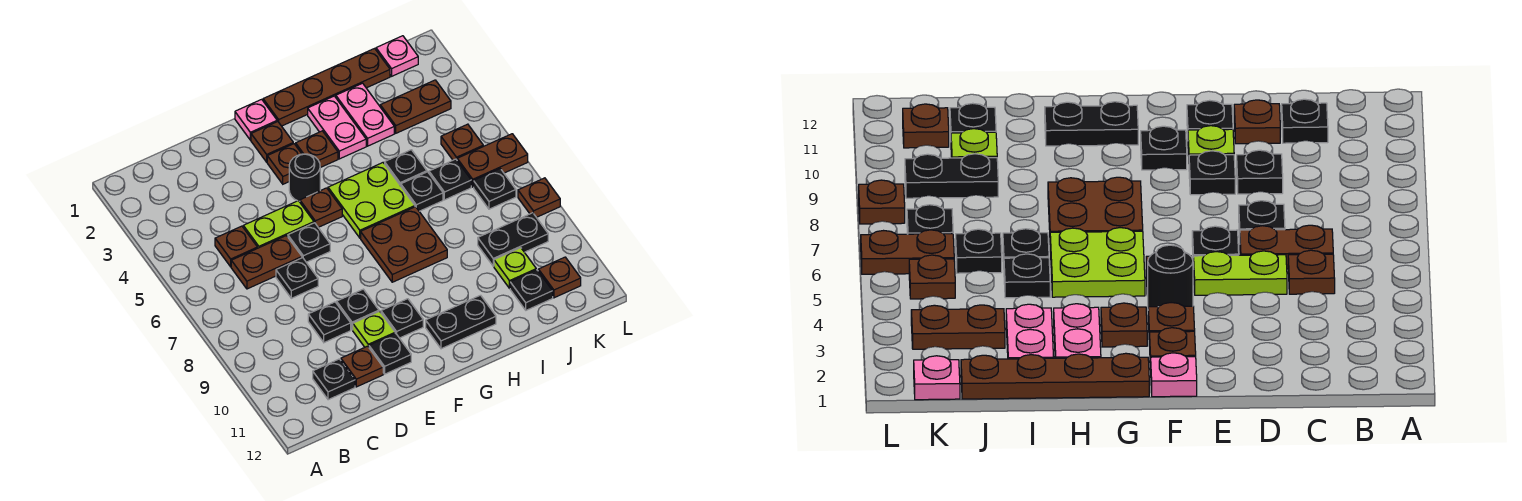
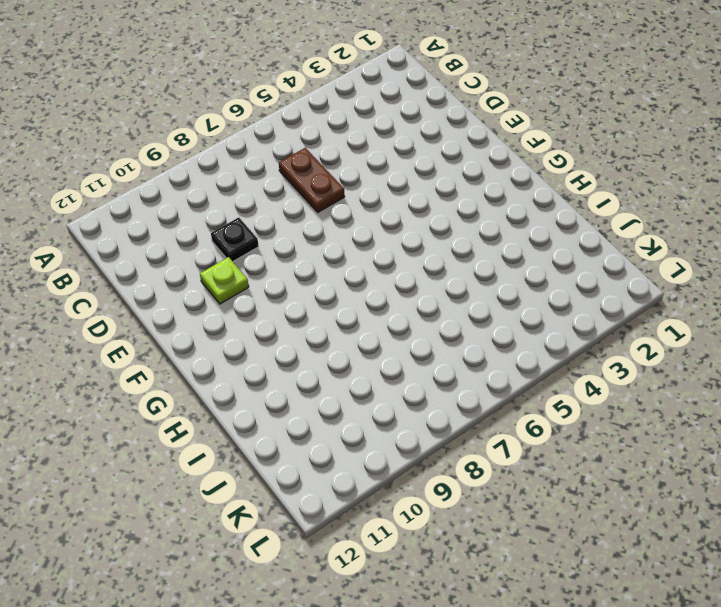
none -> brown plate C5 level 1
none -> black plate C11 level 1
none -> lime plate D5:E5 level 1
none -> black plate D7 level 1

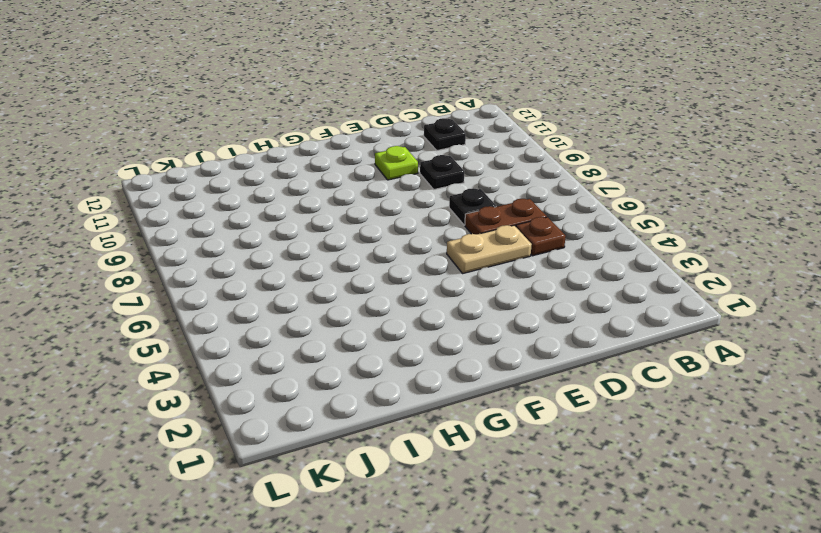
tan plate D5:E5 level 1 -> lime plate D5:E5 level 1
none -> brown plate D11 level 1
none -> black plate E6 level 1
none -> black plate E9 level 1
none -> black plate E11 level 1

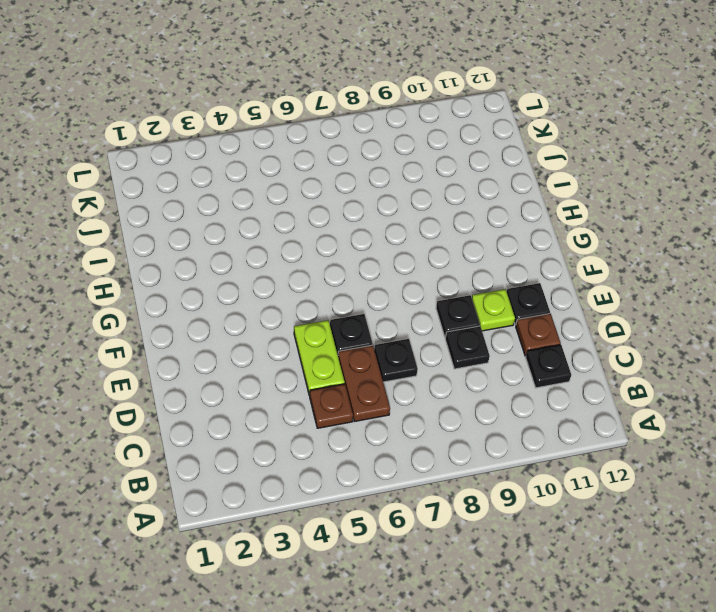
none -> pink plate F1 level 1
none -> brown plate F2 level 1
none -> brown plate F3 level 1
none -> black round brick F4 level 1

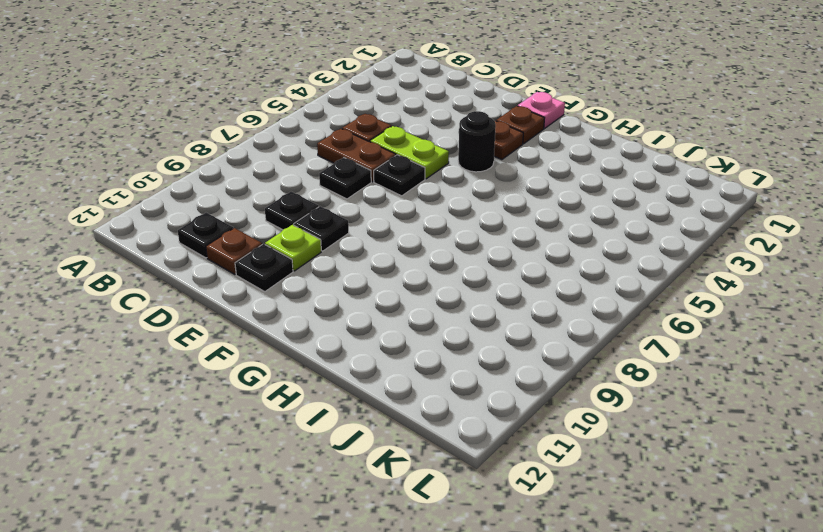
none -> brown plate F5 level 1
none -> black plate F10 level 1
none -> brown plate G1:J1 level 1
none -> brown plate G3 level 1

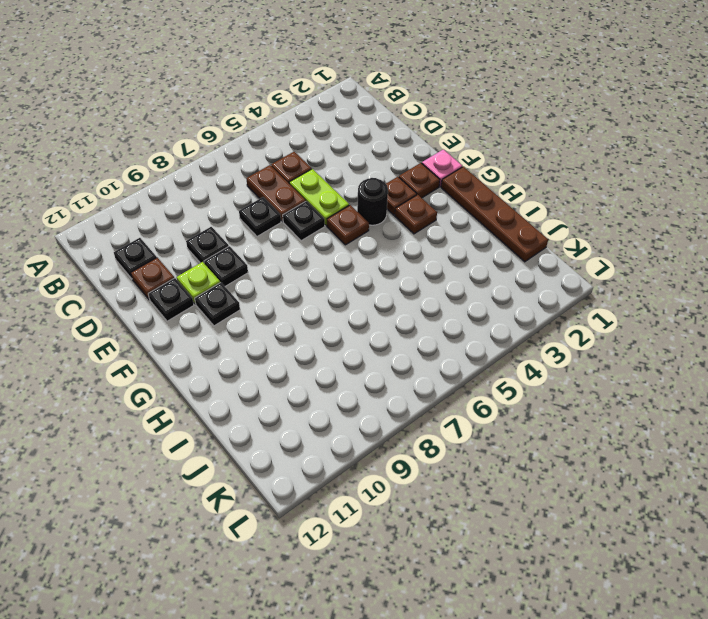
none -> lime plate G5:H6 level 1
none -> brown plate G7:H8 level 1
none -> black plate G11:H11 level 1
none -> pink plate H2:H3 level 1

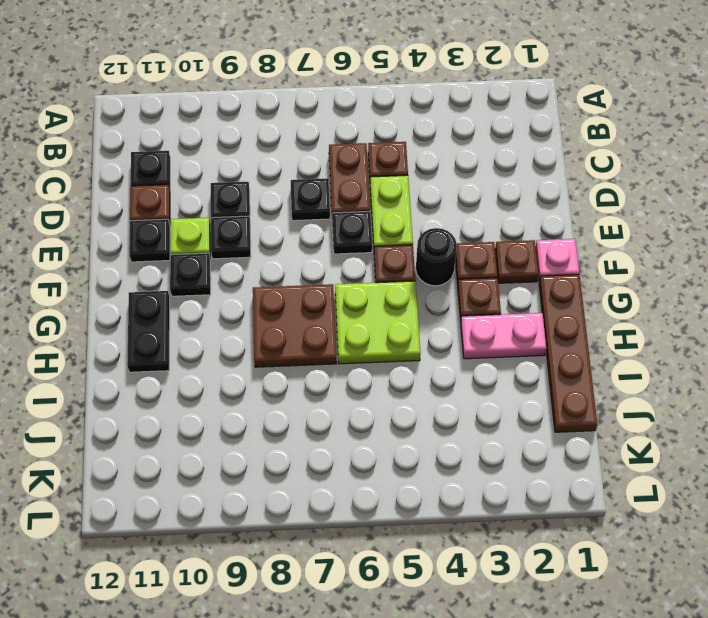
none -> pink plate I2:I3 level 1
none -> black plate I5 level 1
none -> black plate I6 level 1
none -> brown plate J3:K3 level 1

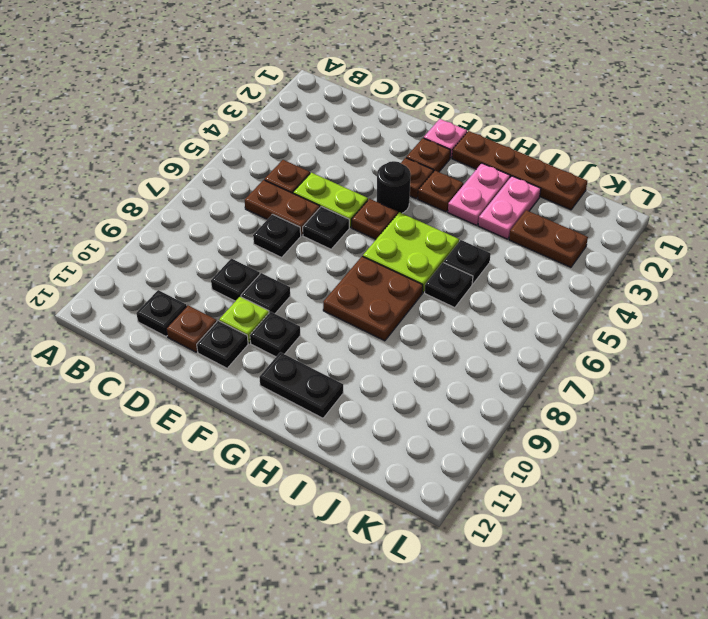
none -> black plate J6 level 1
none -> black plate J9:K9 level 1
none -> lime plate J10 level 1
none -> black plate J11 level 1

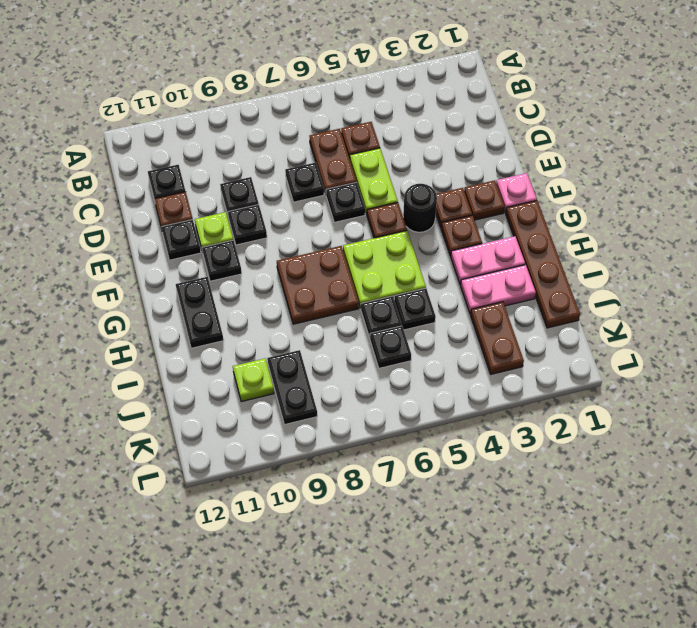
none -> black plate J11 level 1
none -> pink plate K1 level 1
none -> brown plate K5 level 1
none -> brown plate K6:L6 level 1

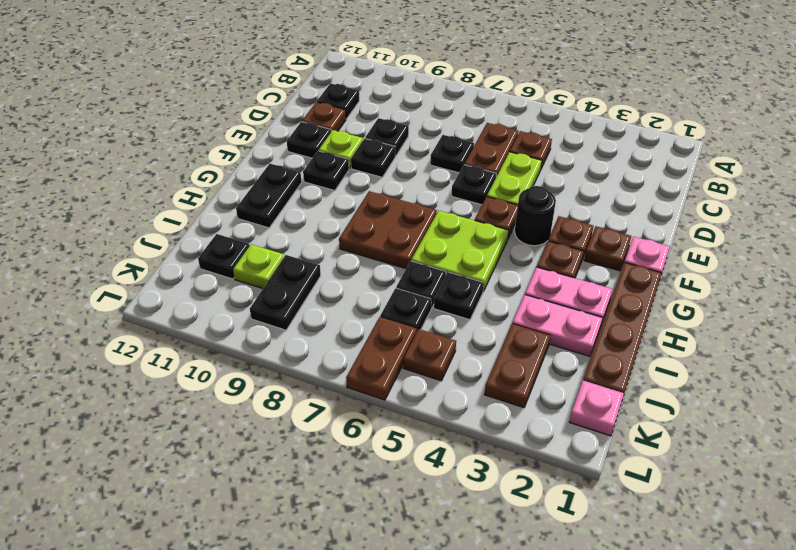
none -> black plate K7 level 1
none -> brown plate K11 level 1
none -> brown plate L8 level 1

